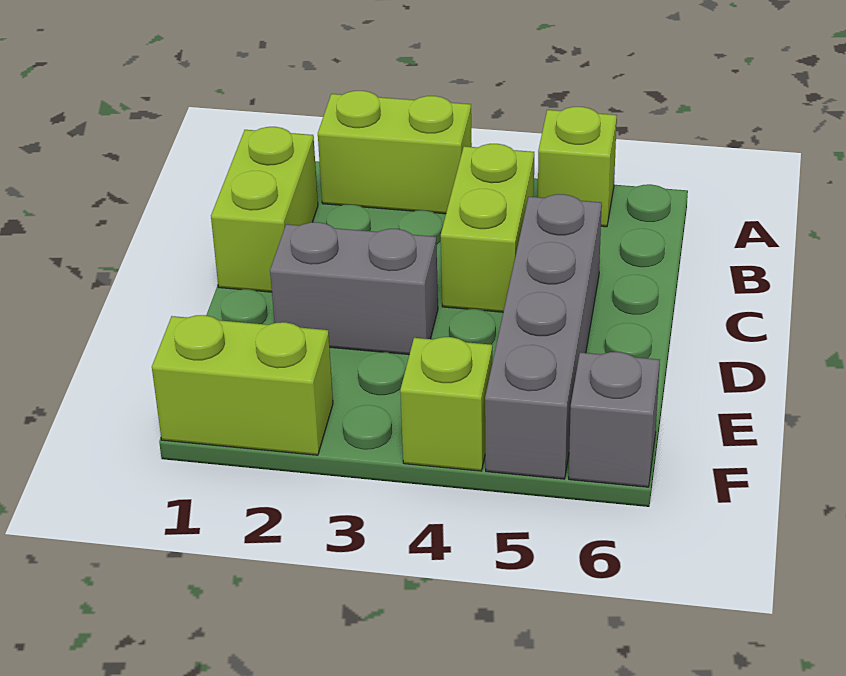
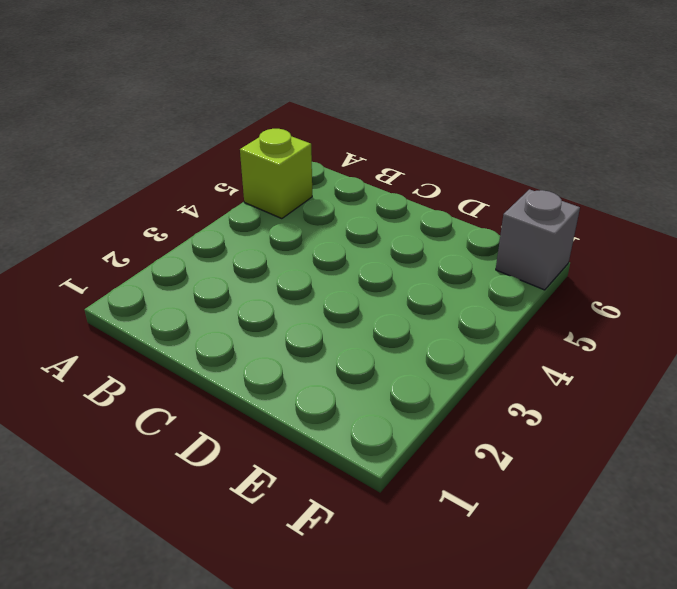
none -> lime brick A2:A3 level 1
none -> lime brick B1:C1 level 1

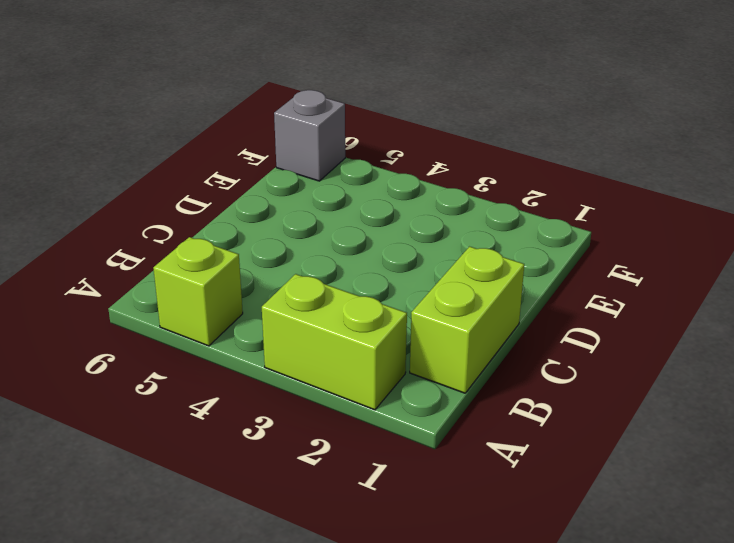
none -> lime brick B4:C4 level 1
none -> grey brick C5:F5 level 1

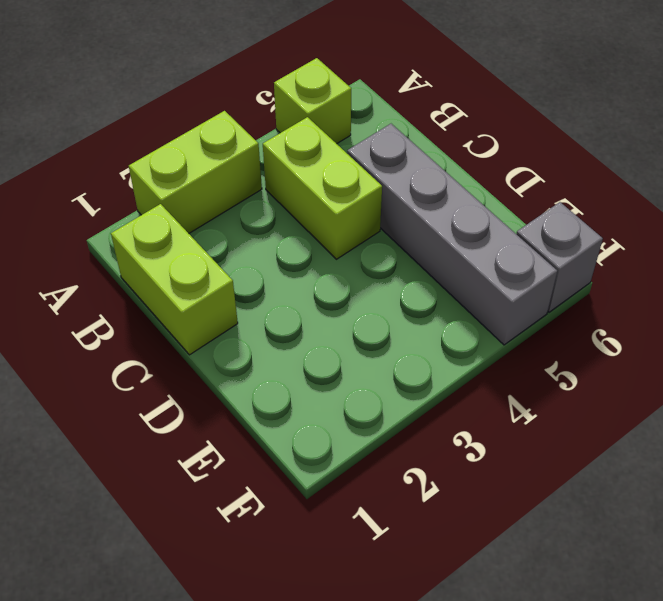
none -> grey brick D2:D3 level 1
none -> lime brick F1:F2 level 1

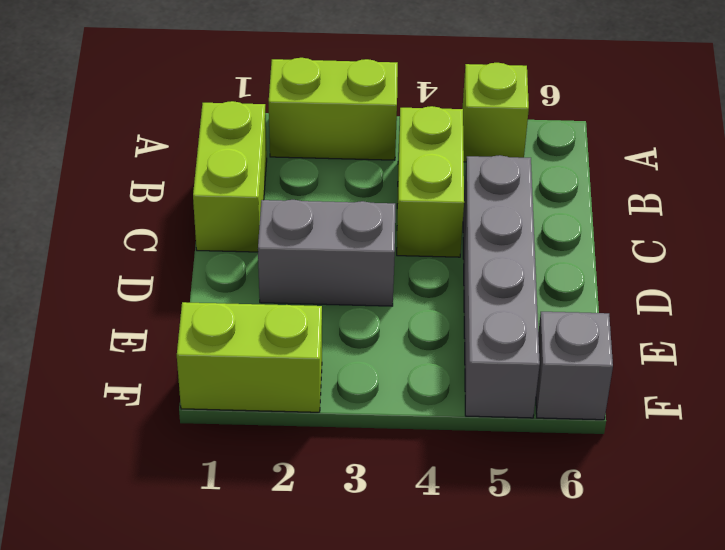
none -> lime brick F4 level 1

